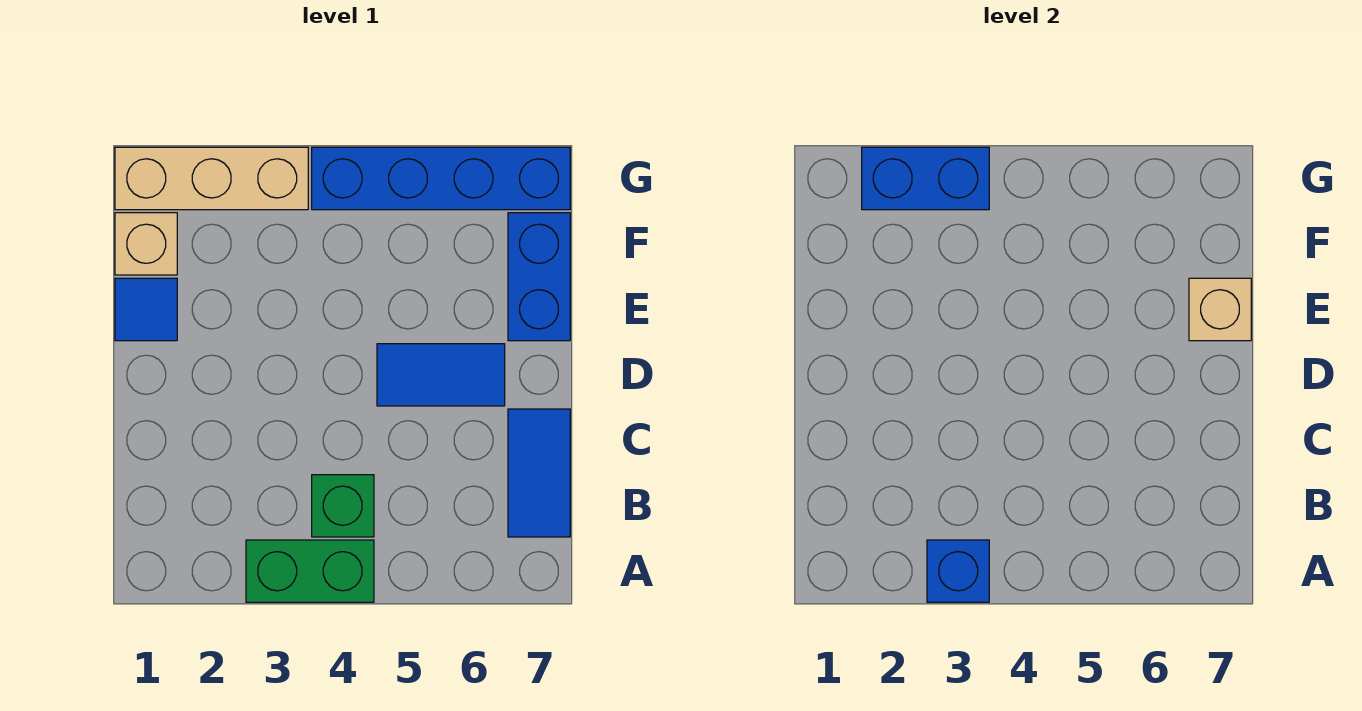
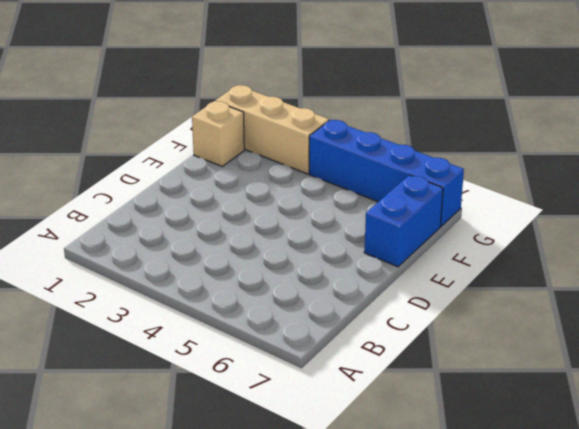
none -> green brick A3:A4 level 1
none -> green brick B4 level 1
none -> blue tile B7:C7 level 1

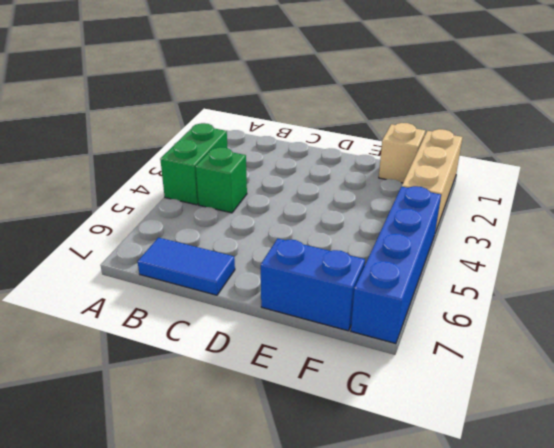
none -> blue tile D5:D6 level 1
none -> blue tile E1 level 1
none -> blue brick A3 level 2

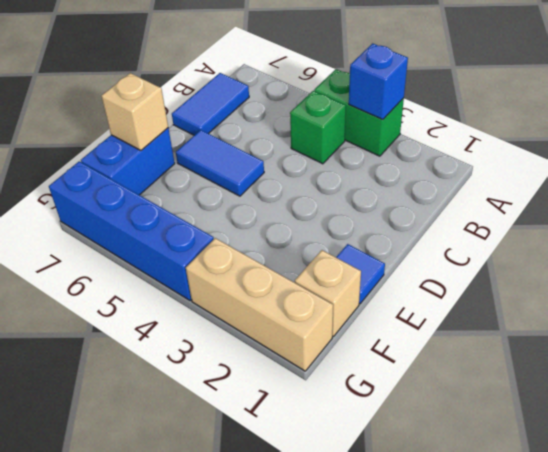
none -> blue brick G2:G3 level 2

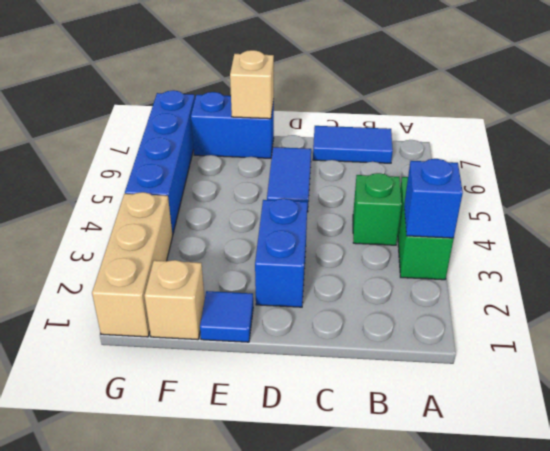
blue brick D2:D3 level 1 -> blue brick G2:G3 level 2

